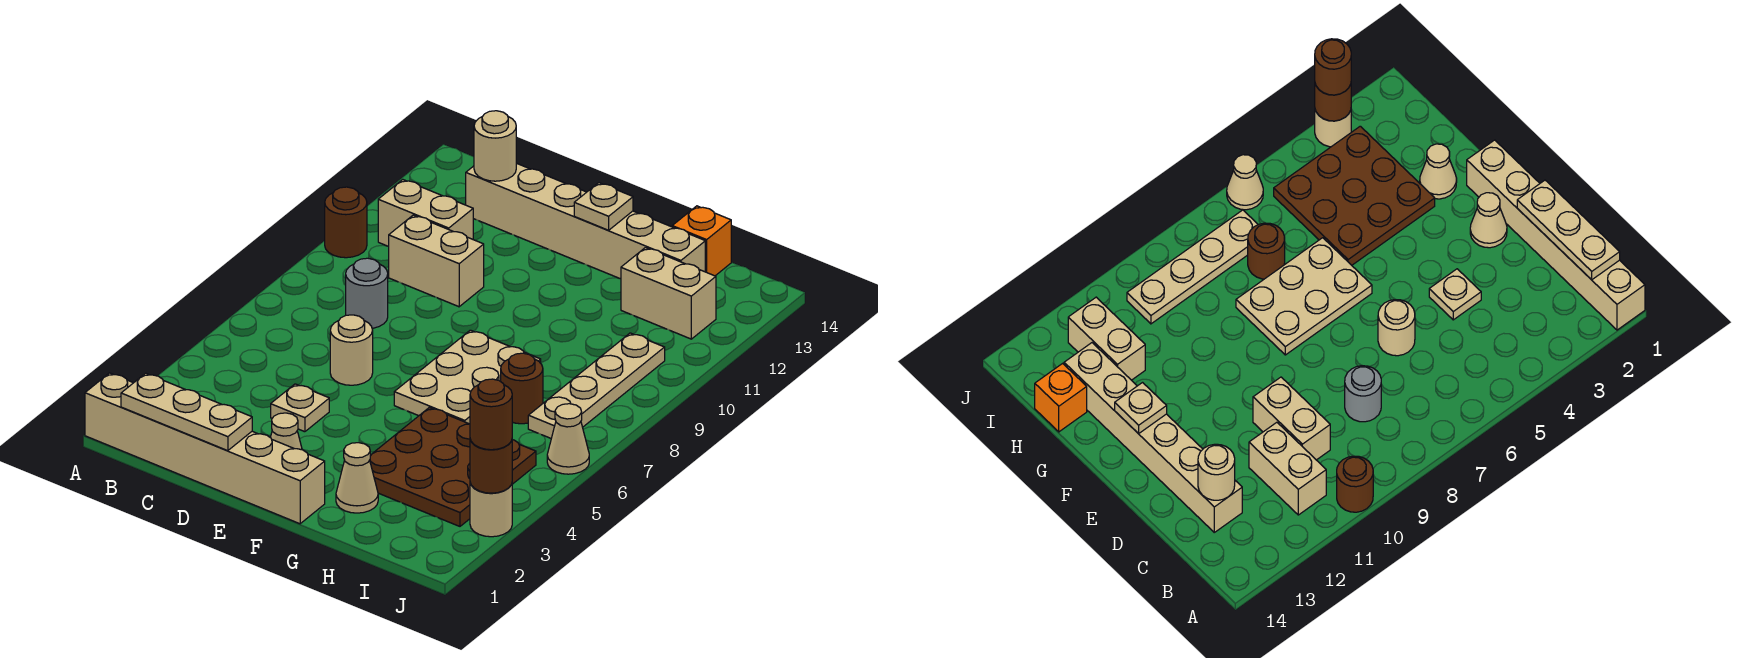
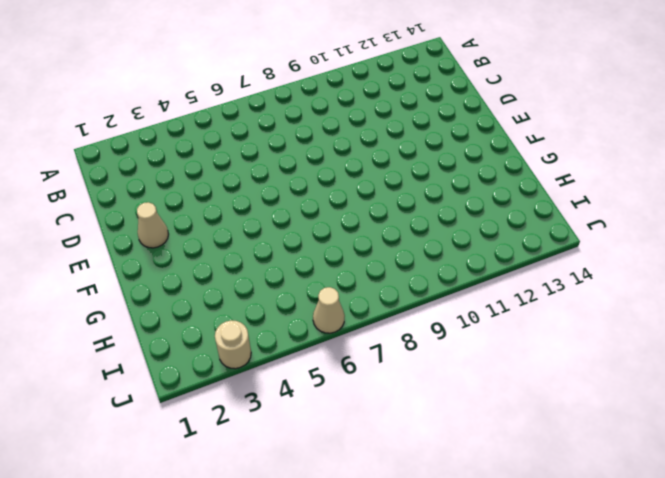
none -> tan brick A1:F1 level 1
none -> brown round brick A10 level 1
none -> tan brick B11:C11 level 1

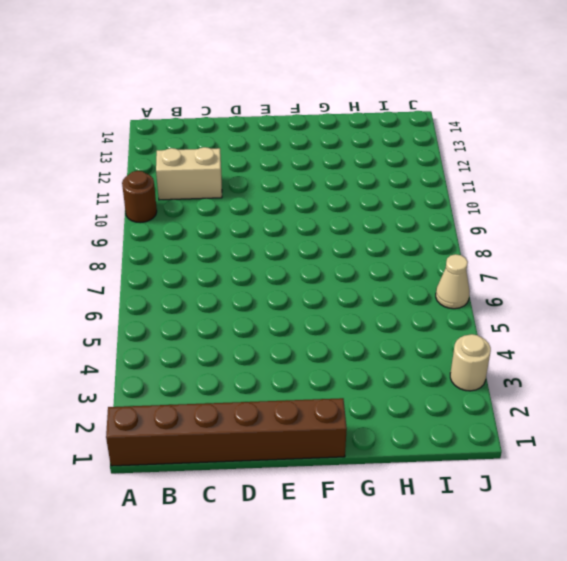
brown brick A1:F1 level 1 -> tan brick A1:F1 level 1
none -> grey round brick C8 level 1
none -> tan brick C10:D10 level 1
none -> tan brick C13:H13 level 1

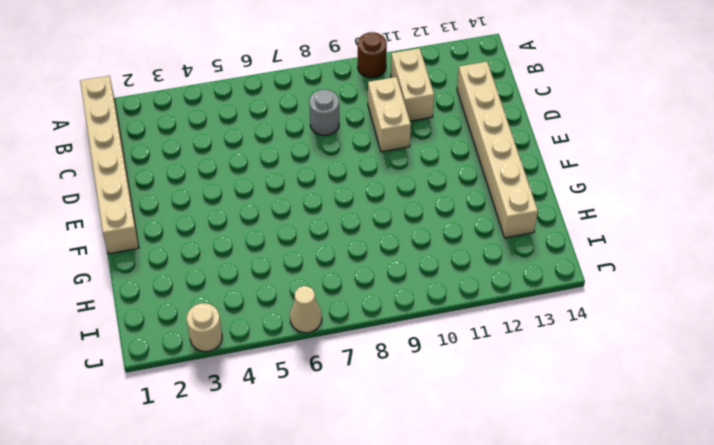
none -> tan plate D4 level 1
none -> tan round brick D6 level 1
none -> tan cone E2 level 1

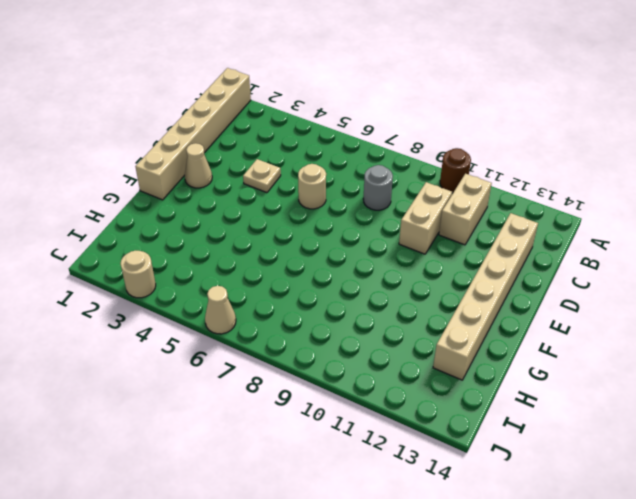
none -> tan plate F6:G8 level 1
none -> tan cone G2 level 1
none -> brown plate G3:I5 level 1

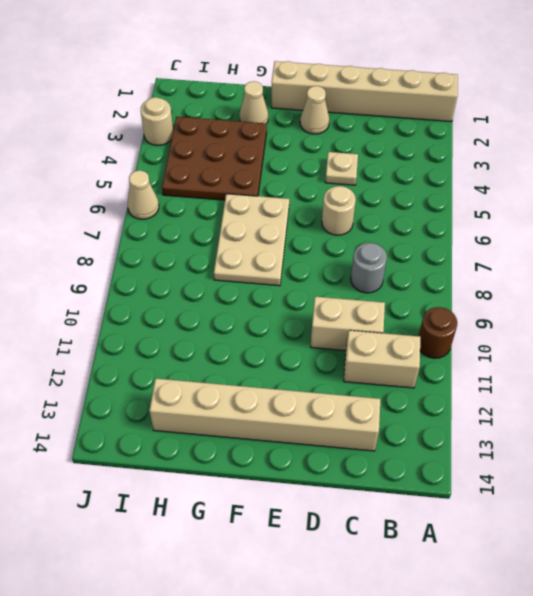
none -> brown round brick H7 level 1
none -> tan brick H12:I12 level 1
none -> orange brick H14 level 1

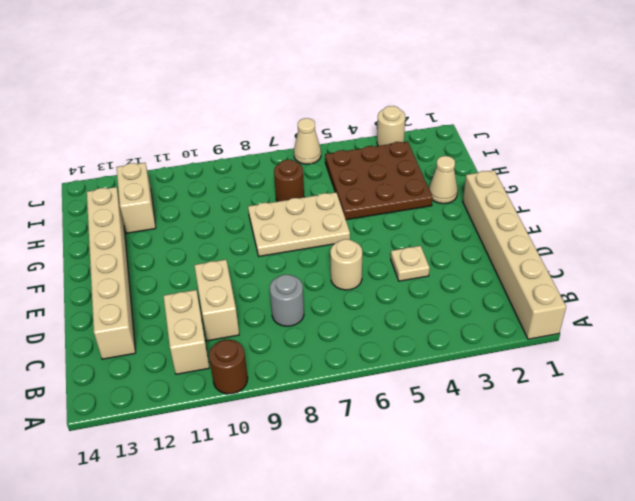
none -> tan cone E2 level 1
none -> orange brick H14 level 1
none -> tan plate I7:I10 level 1

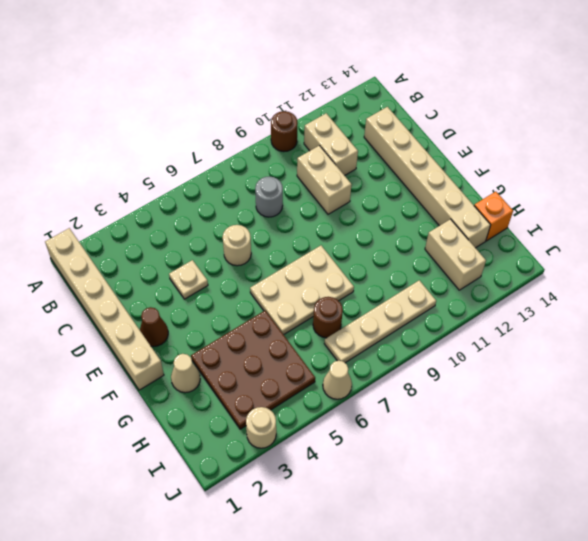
brown cone E2 level 1 -> tan cone E2 level 1
none -> tan plate B1:D1 level 2
none -> tan round brick C13 level 2
none -> tan plate F13 level 2

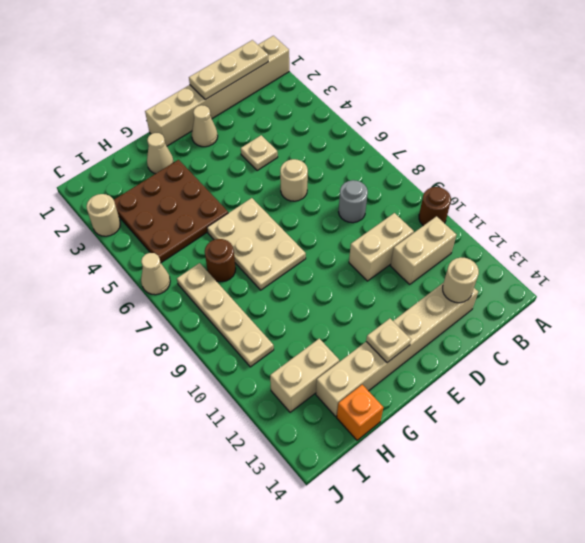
none -> brown round brick J3 level 2
none -> brown round brick J3 level 3

